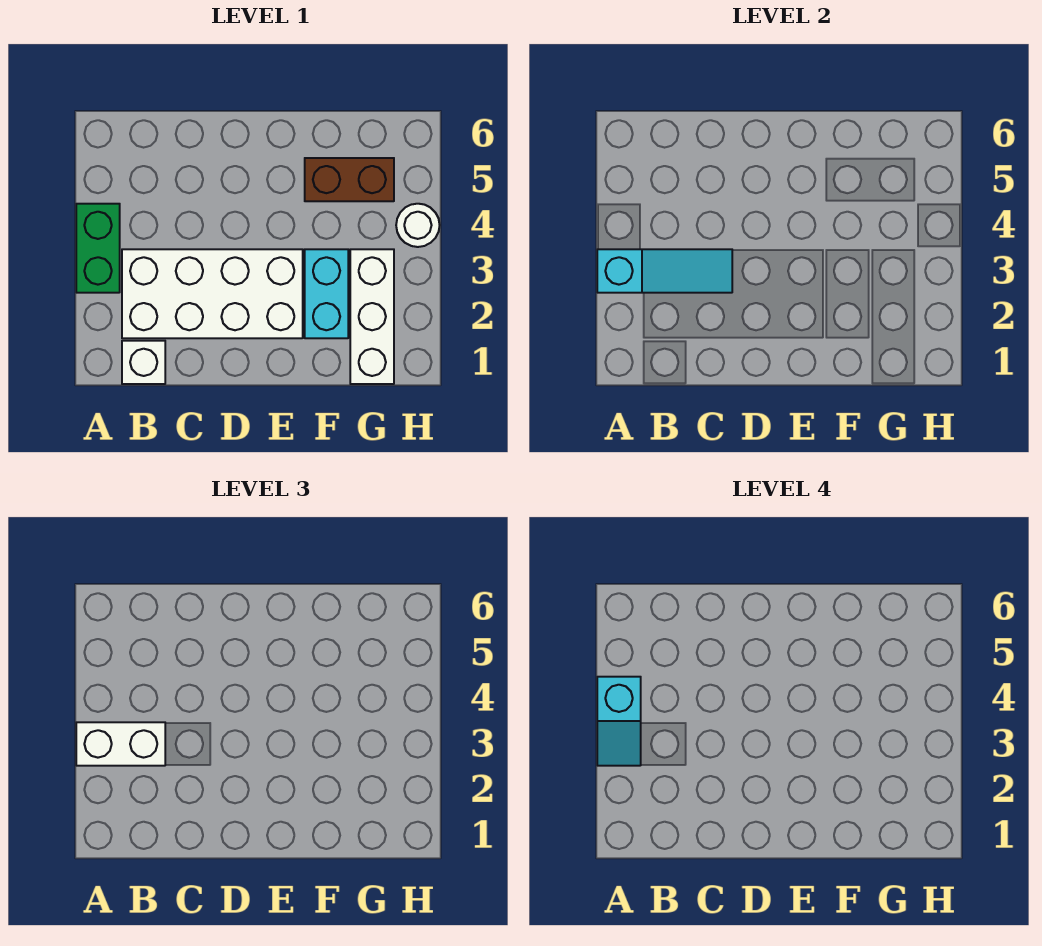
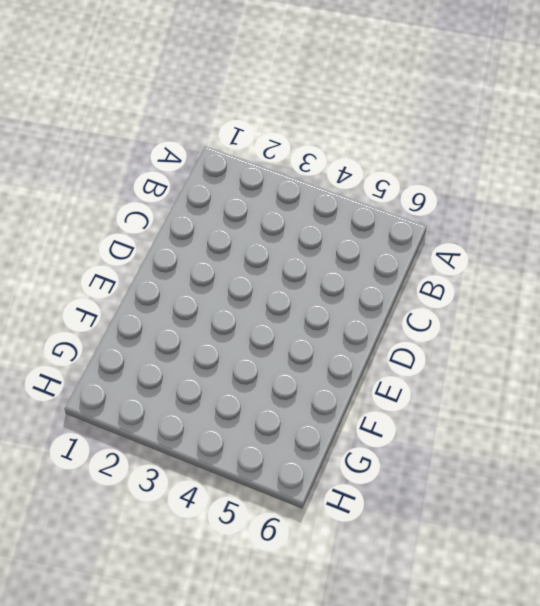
none -> green brick A3:A4 level 1
none -> white brick B1 level 1

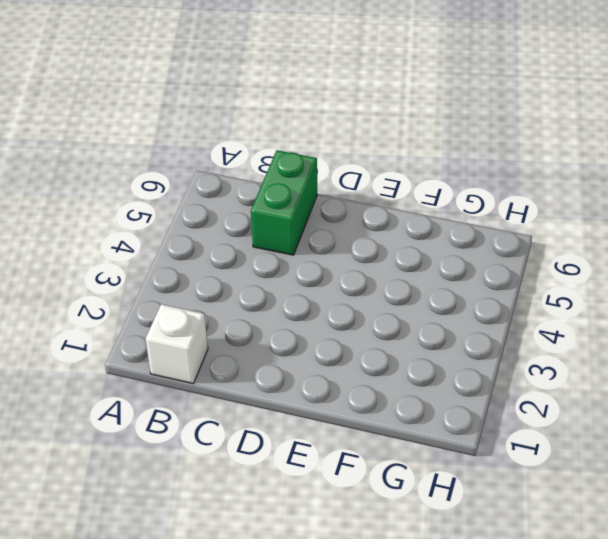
green brick C5:C6 level 1 -> green brick A3:A4 level 1
none -> white brick B2:E3 level 1
none -> cyan brick F2:F3 level 1

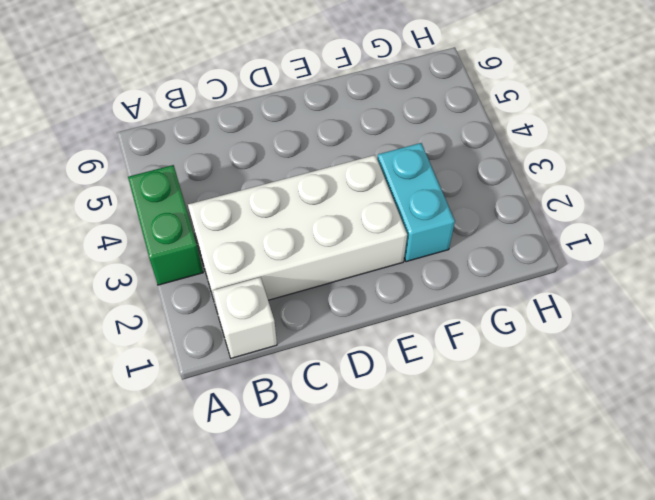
none -> brown brick F5:G5 level 1
none -> white brick G1:G3 level 1

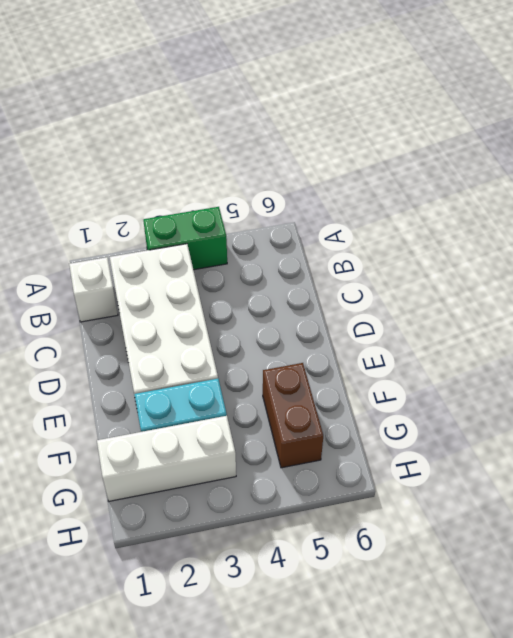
none -> white round brick H4 level 1
none -> cyan slope A3:C3 level 2 top A

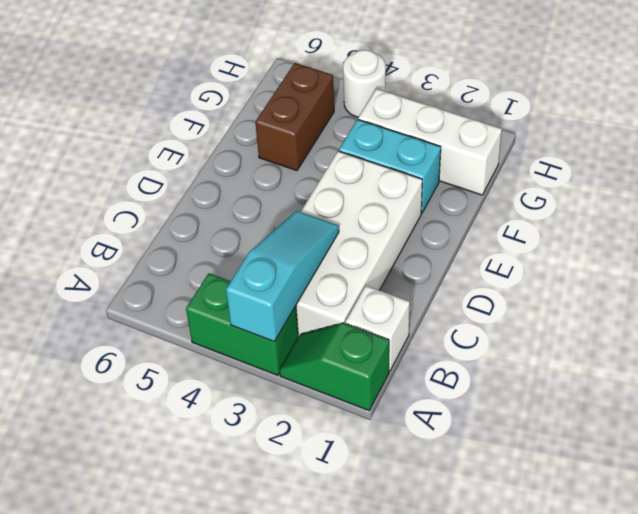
green slope A1:A2 level 1 top 1 -> none
none -> white brick A3:B3 level 3
none -> cyan slope A3:A4 level 4 top 4

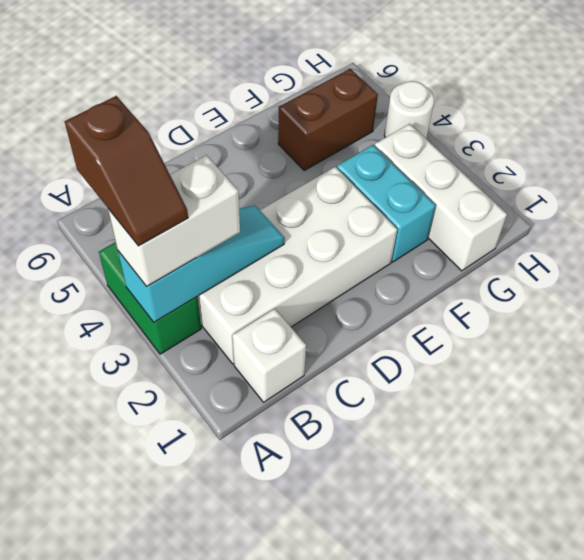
brown slope A3:A4 level 4 top 4 -> cyan slope A3:A4 level 4 top 4

